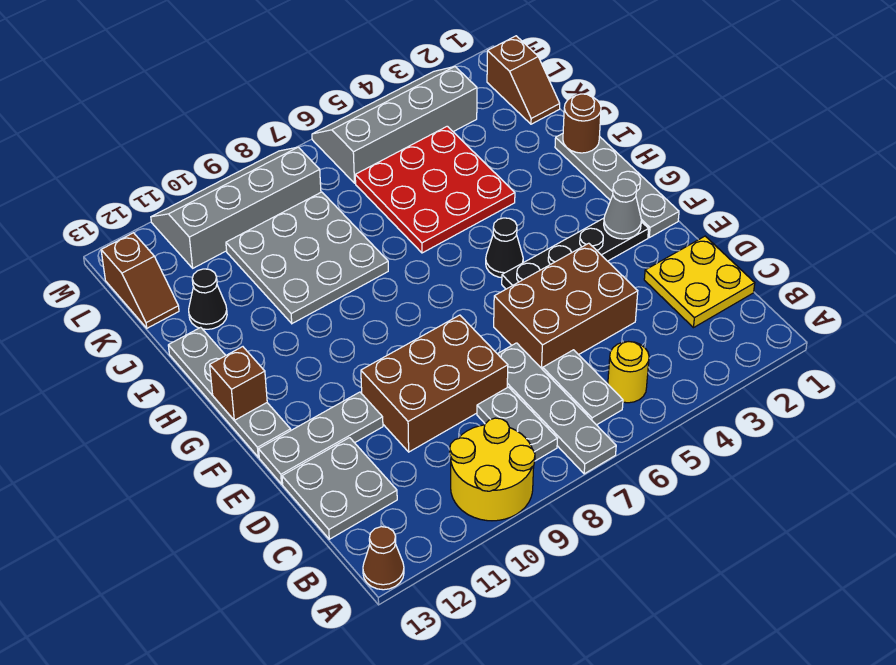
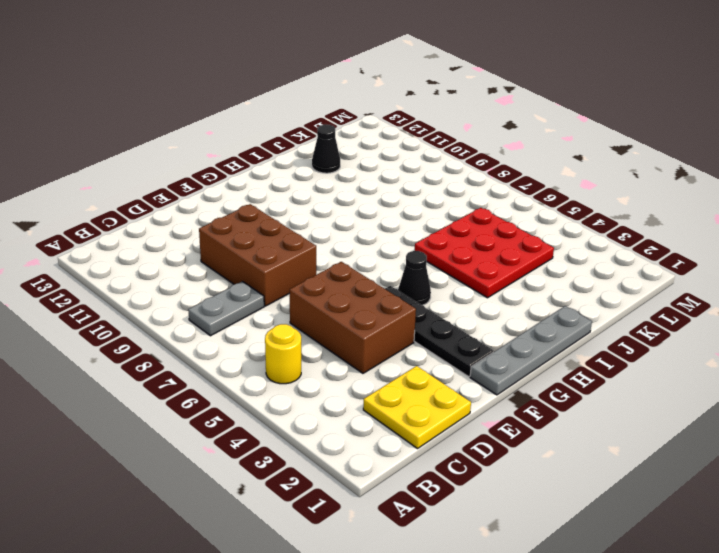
none -> grey plate A7:D7 level 1
none -> yellow round brick A9:B10 level 1
none -> brown cone A13 level 1

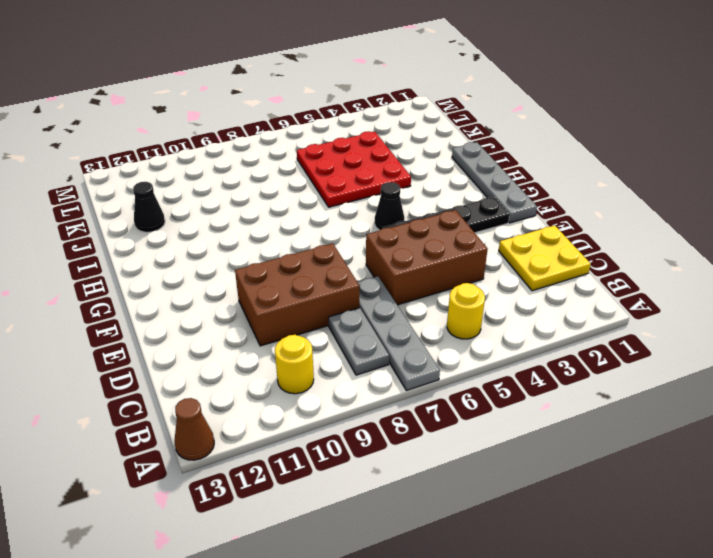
yellow round brick B10 level 1 -> yellow round brick A9:B10 level 1
none -> grey plate B6:C6 level 1
none -> grey plate C12:D13 level 1
none -> grey plate E11:E13 level 1

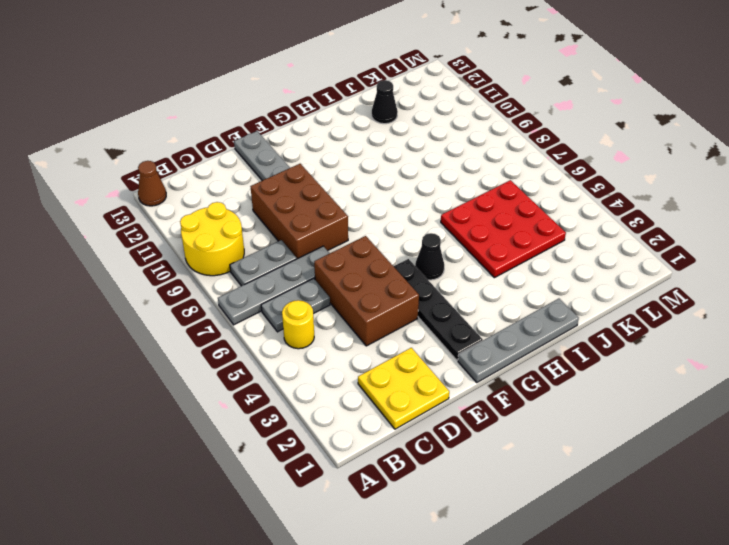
none -> grey plate C12:D13 level 1
none -> grey plate F13:I13 level 1
none -> grey plate I8:K10 level 1

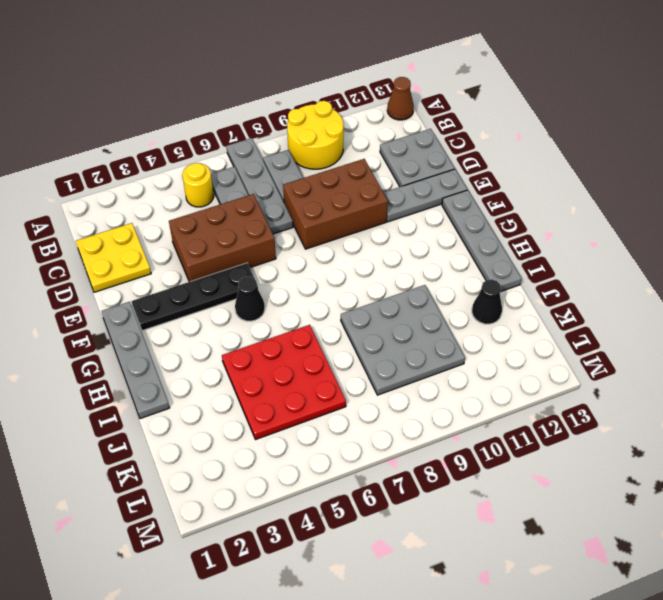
none -> brown slope K1:L1 level 1 top L
none -> brown slope K13:L13 level 1 top L
none -> grey slope L3:M6 level 1 top L

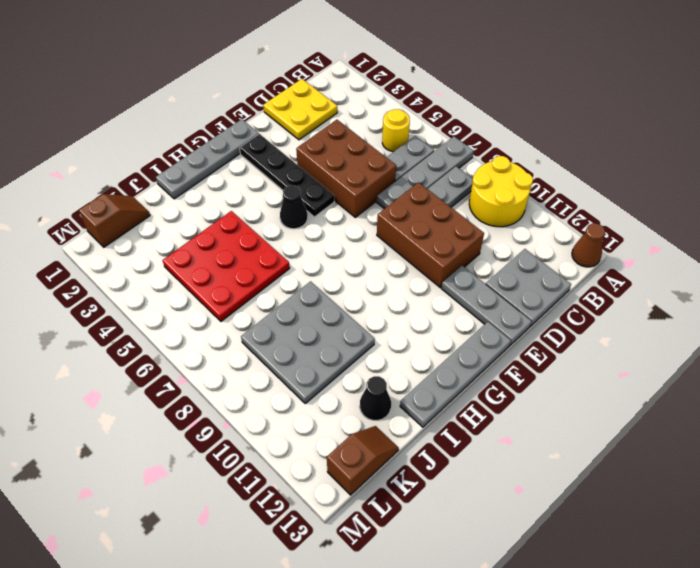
none -> grey slope L3:M6 level 1 top L
none -> grey slope L8:M11 level 1 top L
none -> grey cone F2 level 2

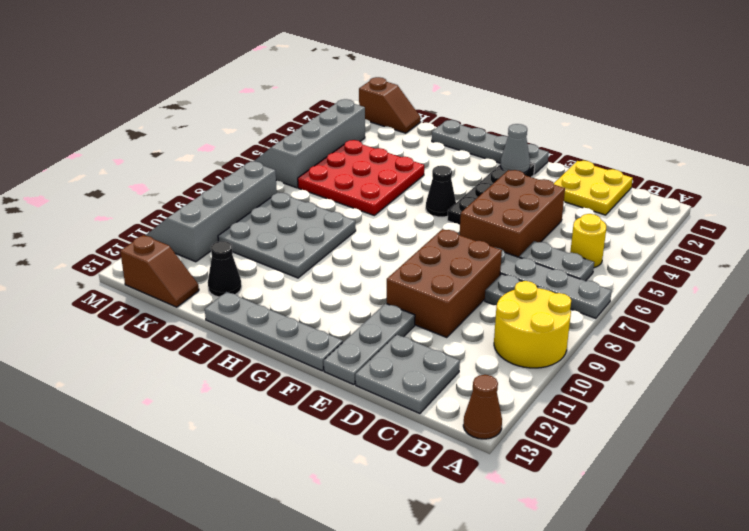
none -> brown brick G13 level 2
none -> brown round brick I1 level 2

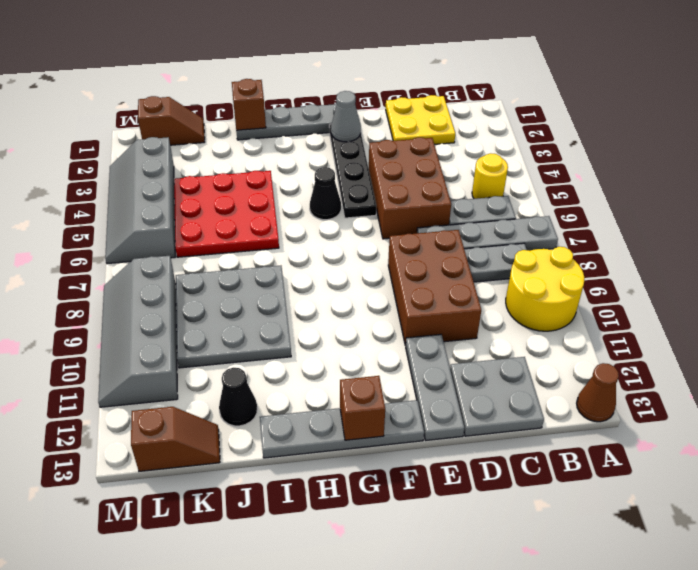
brown brick I1 level 2 -> brown round brick I1 level 2

